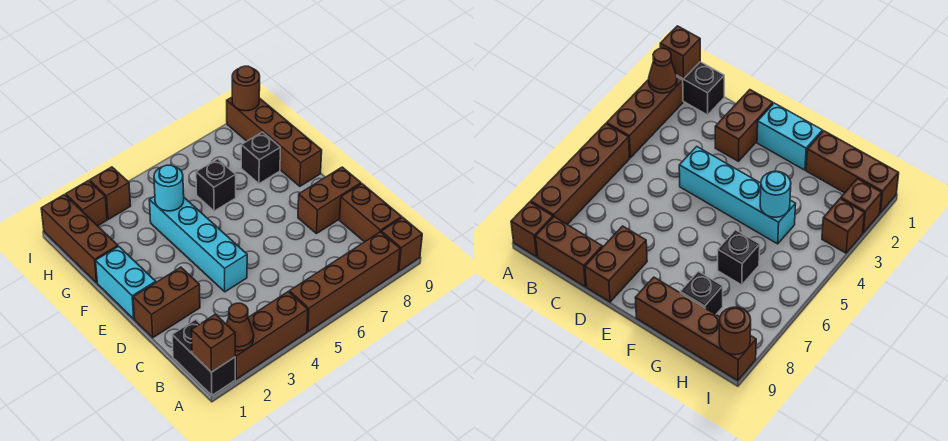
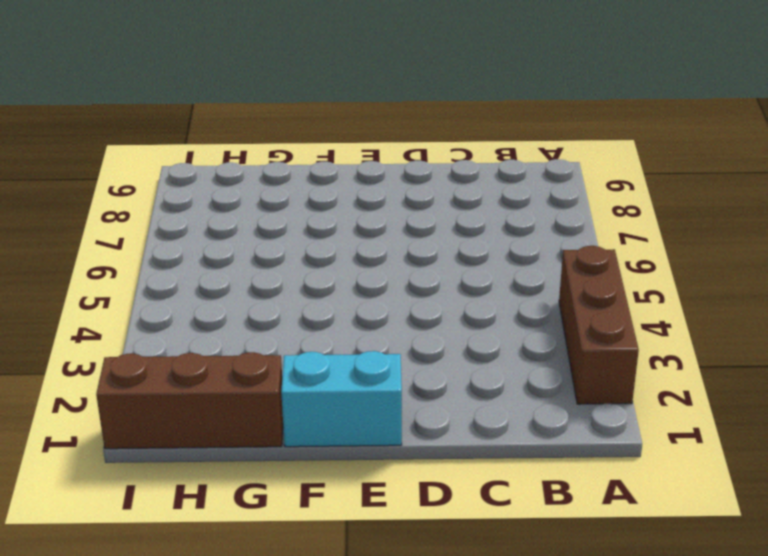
none -> black brick A1:B1 level 1
none -> brown brick A5:A8 level 1
none -> brown brick A9 level 1

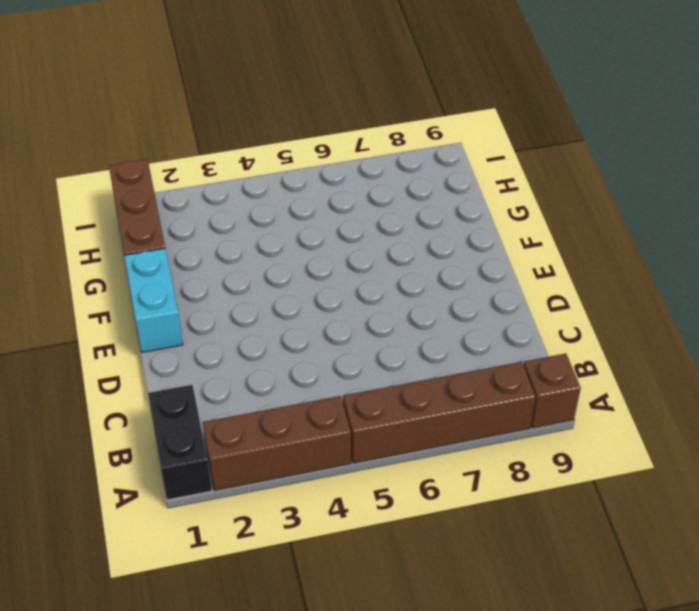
none -> brown brick B9:C9 level 1
none -> brown brick D1:D2 level 1
none -> cyan brick D4:G4 level 1

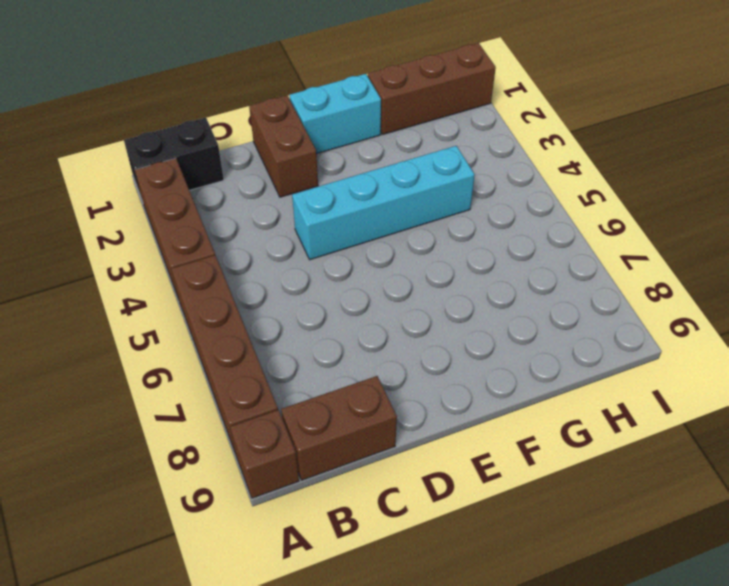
none -> brown brick D8:D9 level 1
none -> brown brick F9:I9 level 1
none -> black brick G6 level 1

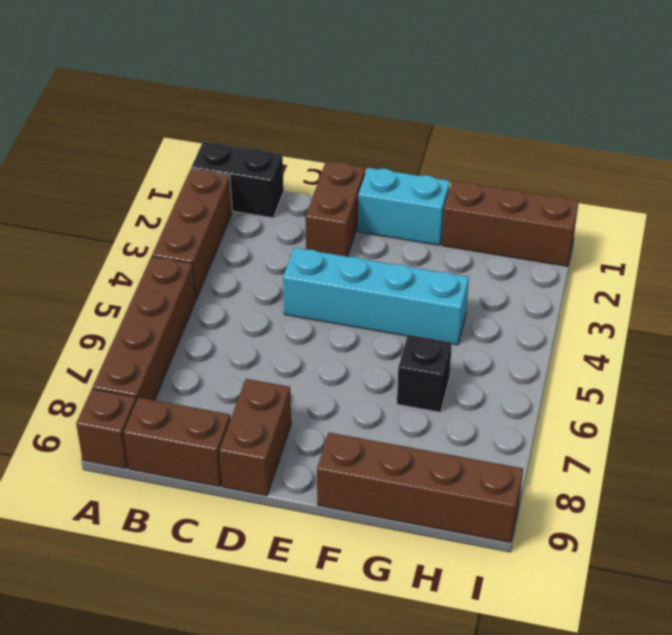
none -> black brick G8 level 1
none -> brown brick I2 level 1
none -> brown brick I3 level 1

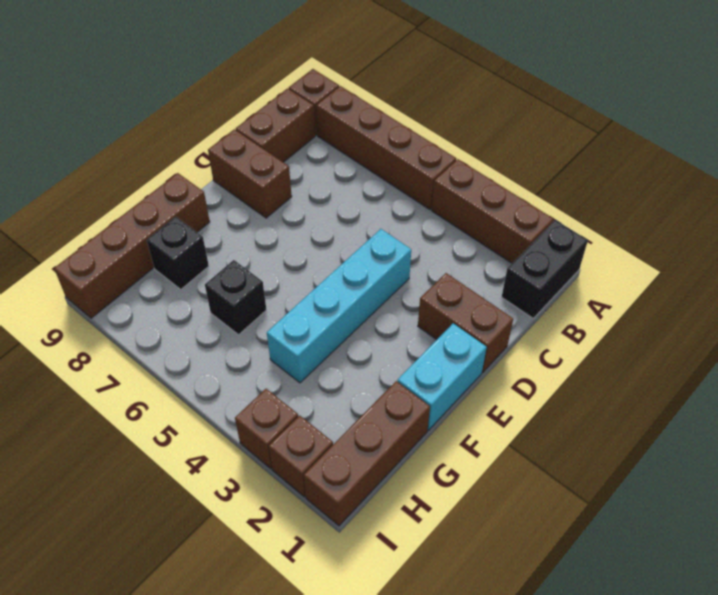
none -> brown brick A1 level 2
none -> brown cone A2 level 2
none -> cyan round brick G4 level 2

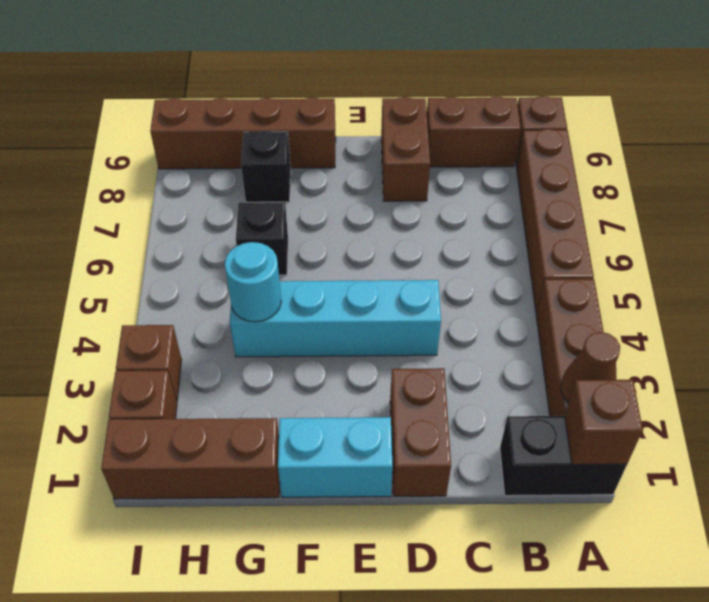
none -> brown round brick I9 level 2

